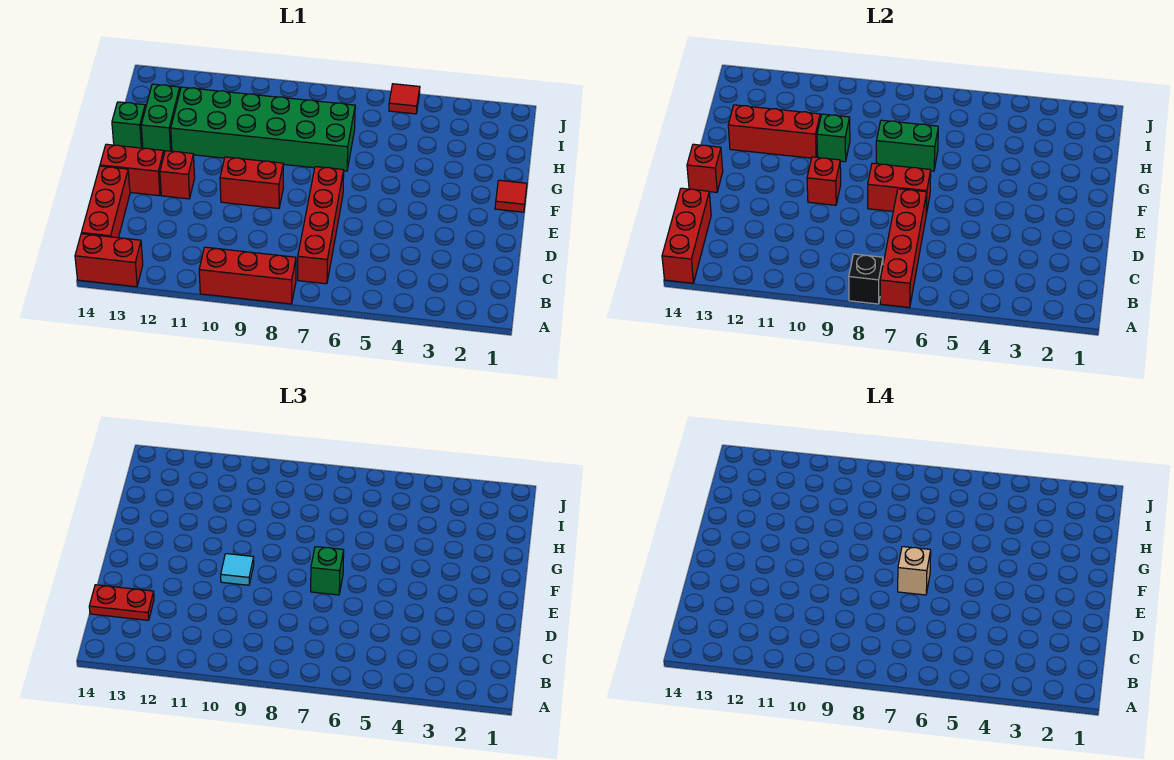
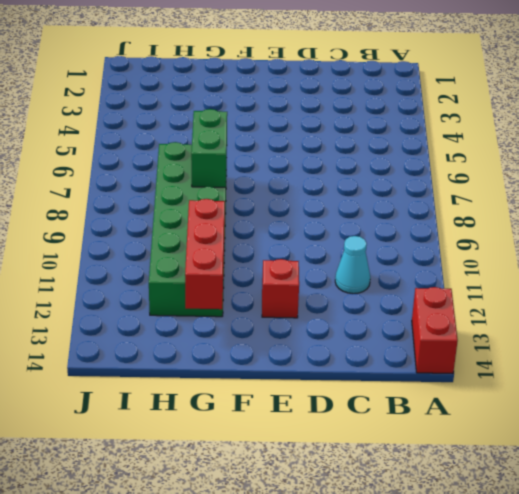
cyan cone C11 level 1 -> none
none -> red brick A8:A10 level 1
none -> red brick B7:E7 level 1
none -> red brick B14:D14 level 1

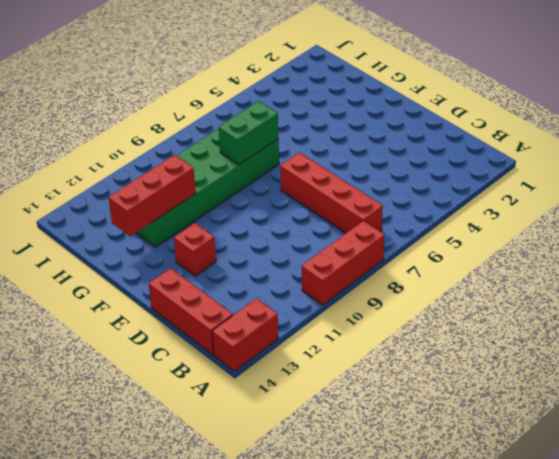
none -> red brick E9:E10 level 1
none -> red brick E13:E14 level 1
none -> red tile F1 level 1

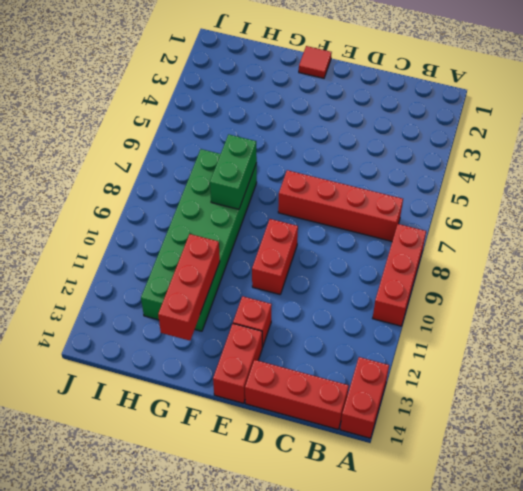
none -> green brick G13:H13 level 1
none -> green brick G14 level 1
none -> red tile J5 level 1

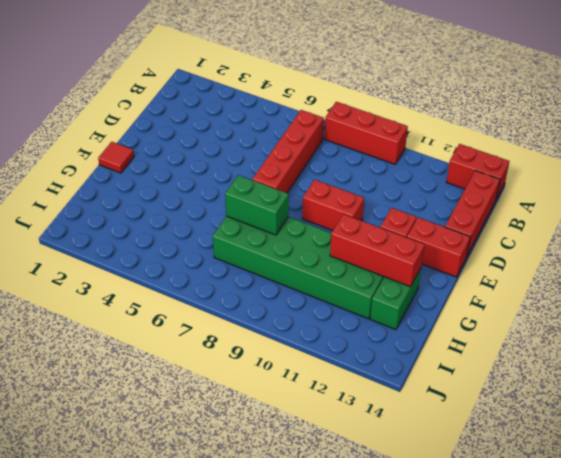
none -> green brick G14 level 1
none -> red tile J5 level 1
none -> red brick A7:D7 level 2

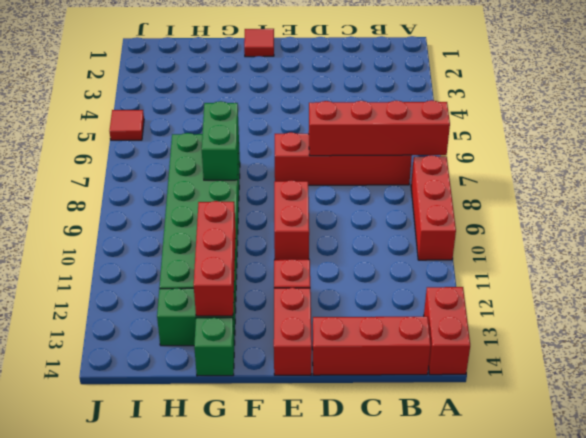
none -> black brick A8 level 2
none -> red brick A14:C14 level 2
none -> red brick E7:E8 level 2

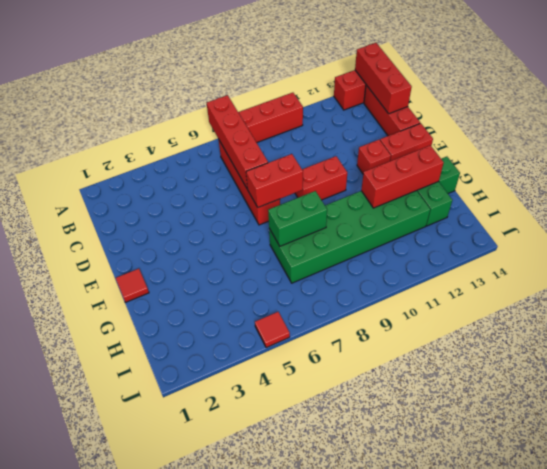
none -> black brick A8 level 2
none -> red brick E10 level 2
none -> red brick E14 level 2

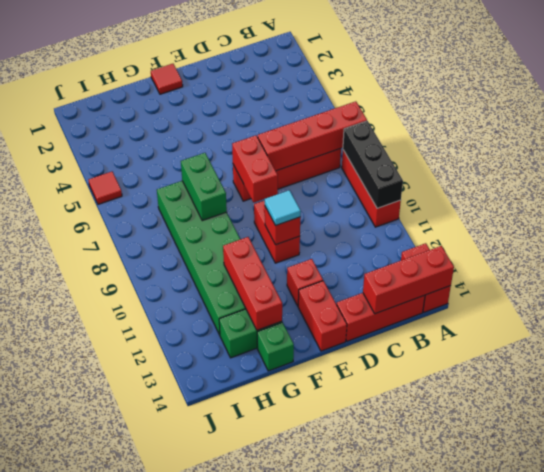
black brick A8:A10 level 2 -> black brick A8 level 2
none -> red brick E14 level 2
none -> green brick G10 level 2
none -> red plate C13:C14 level 3

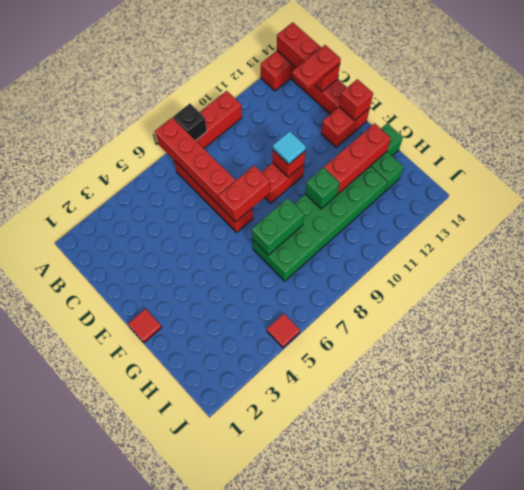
none -> red brick E12 level 1
none -> green brick E7 level 3
none -> tan brick E7 level 4

